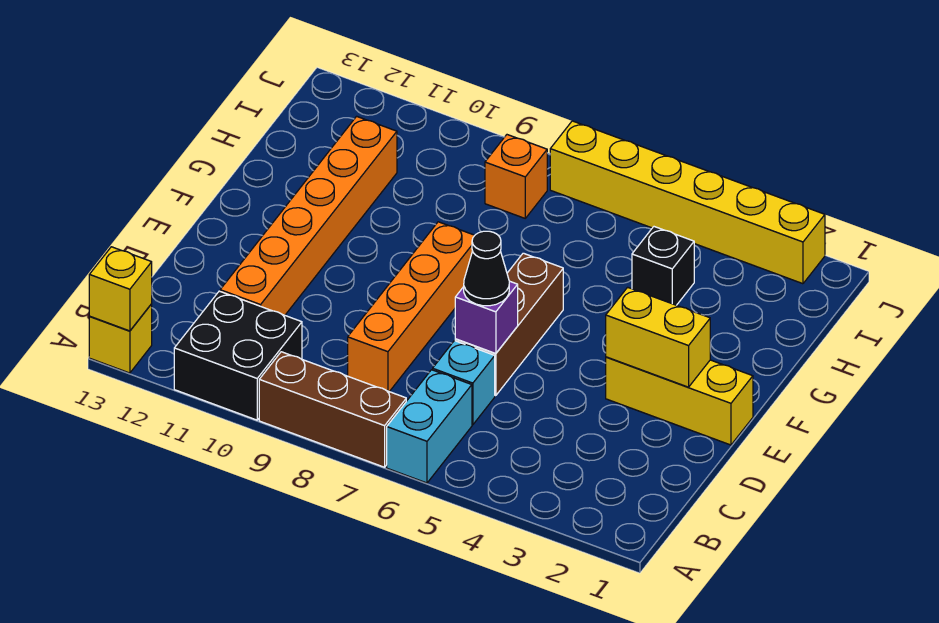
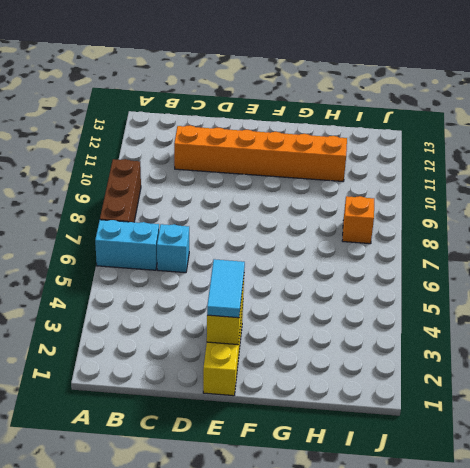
cyan tile E2:E3 level 3 -> none
none -> black brick A10:B11 level 1
none -> yellow brick A13 level 1
none -> orange brick C8:F8 level 1

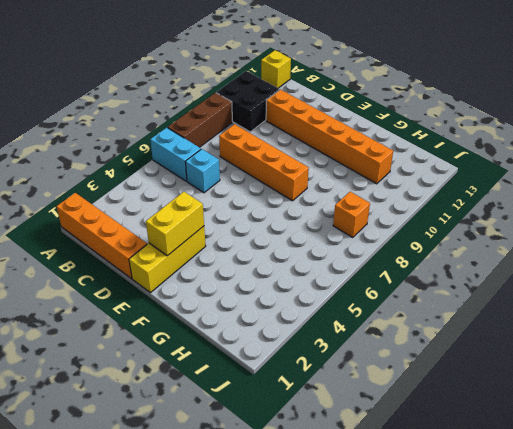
orange brick A1:D1 level 1 -> none
none -> brown brick D6:F6 level 1
none -> black brick H4 level 1
none -> yellow brick J2:J7 level 1

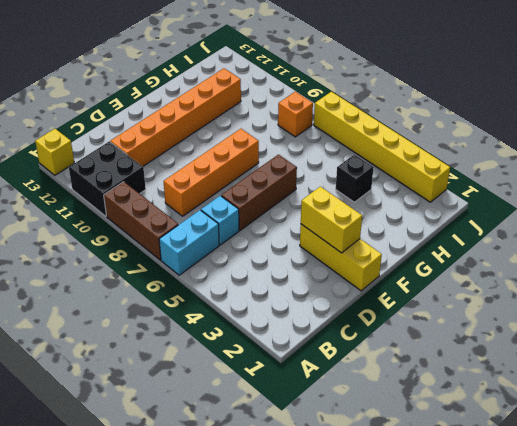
none -> yellow brick A13 level 2
none -> purple brick D6 level 2
none -> black cone D6 level 3

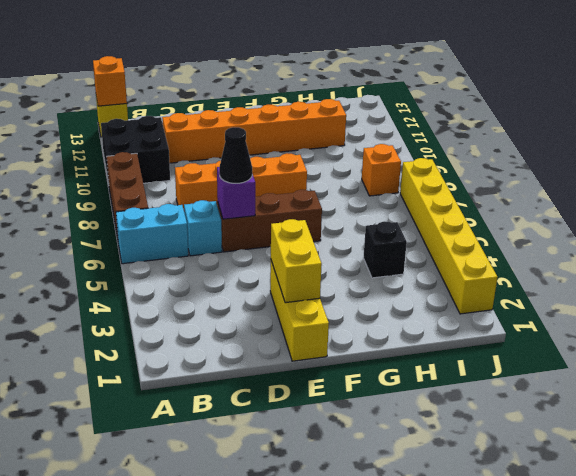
orange brick A13 level 2 -> yellow brick A13 level 2

